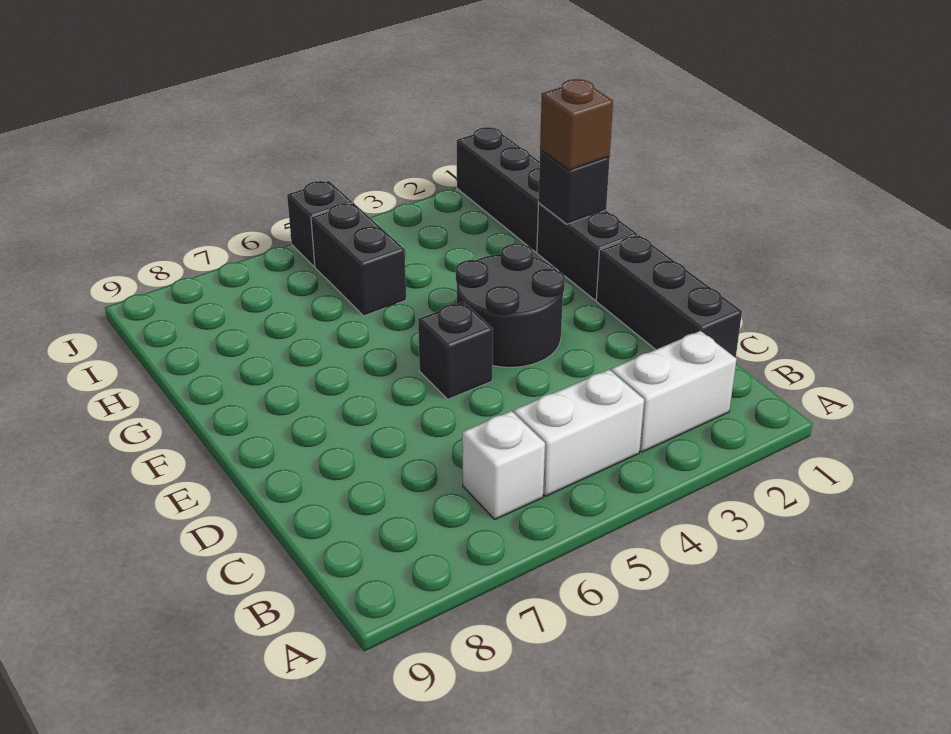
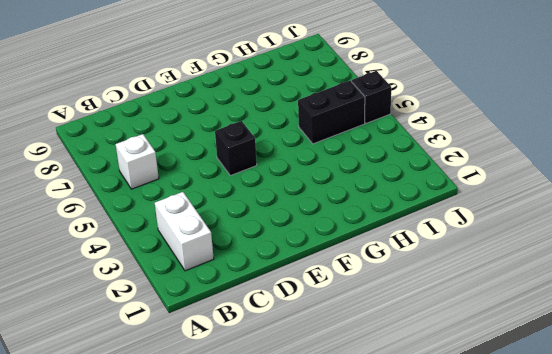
none -> white brick B4:B5 level 1
none -> black brick C1:E1 level 1
none -> black round brick E3:F4 level 1

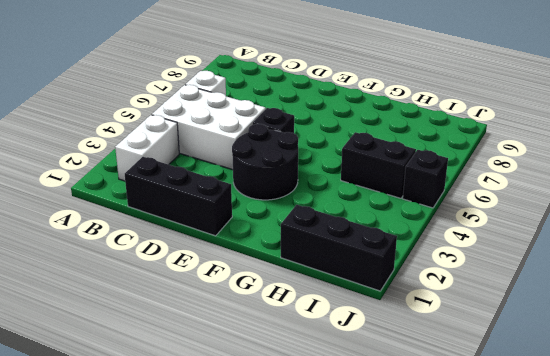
white brick B4:D5 level 1 -> white brick B4:B5 level 1
none -> black brick F1:G1 level 1
none -> black brick G1 level 2
none -> brown brick G1 level 3

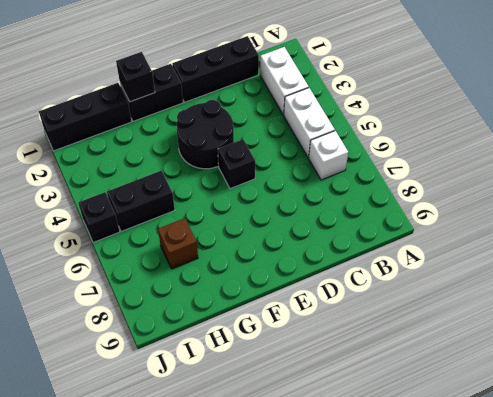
brown brick H7 level 1 -> brown brick G1 level 3

